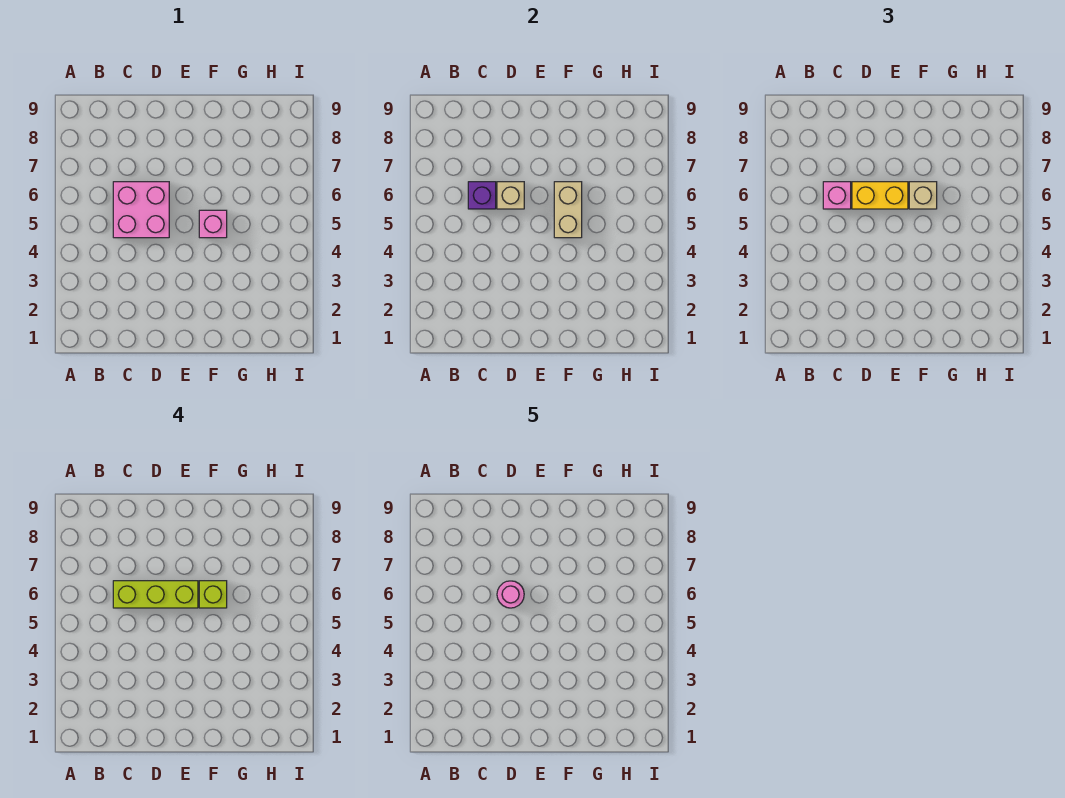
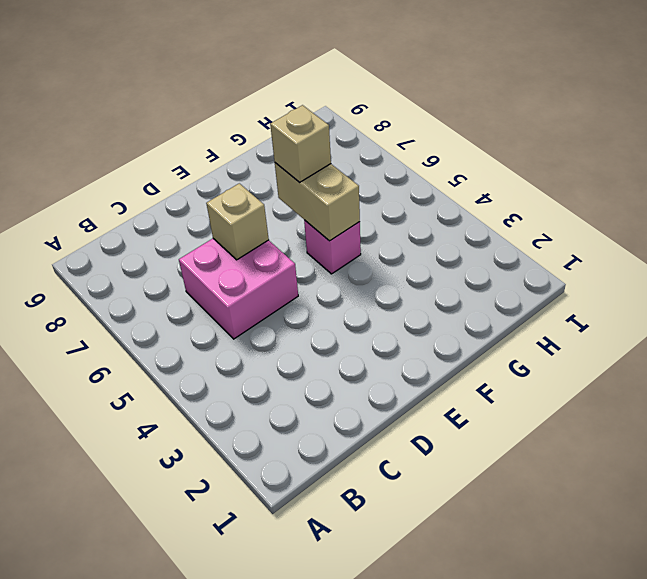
none -> purple brick C6 level 2
none -> pink brick C6 level 3

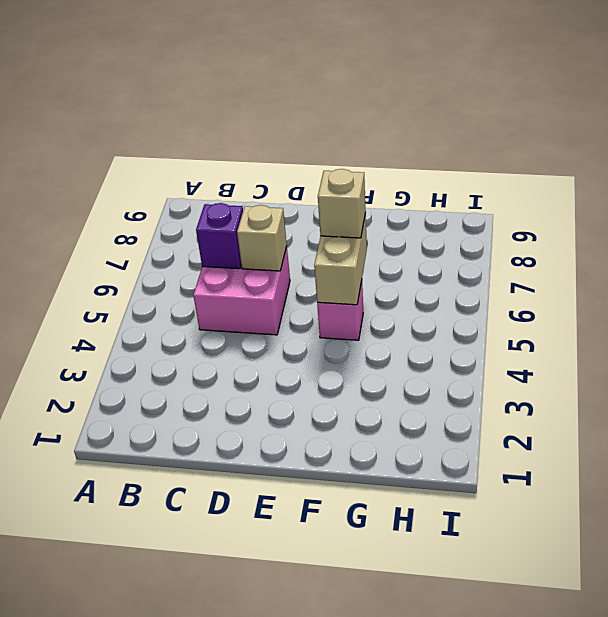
none -> pink brick C6 level 3
none -> yellow brick D6:E6 level 3

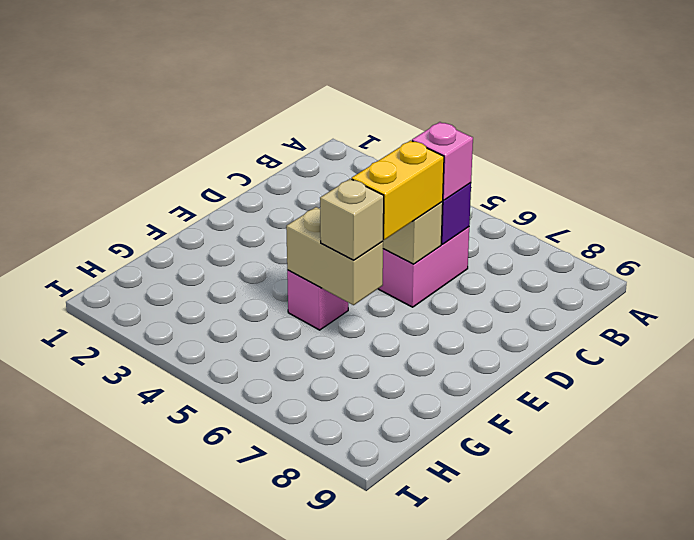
none -> lime brick C6:E6 level 4
none -> lime brick F6 level 4

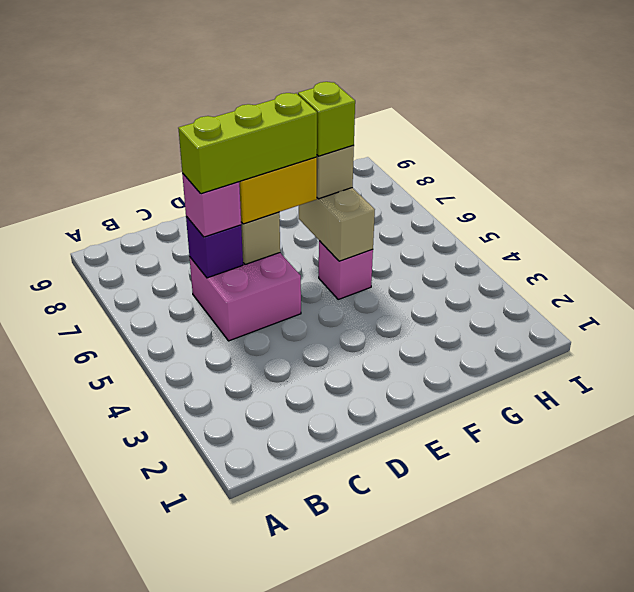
none -> pink round brick D6 level 5

